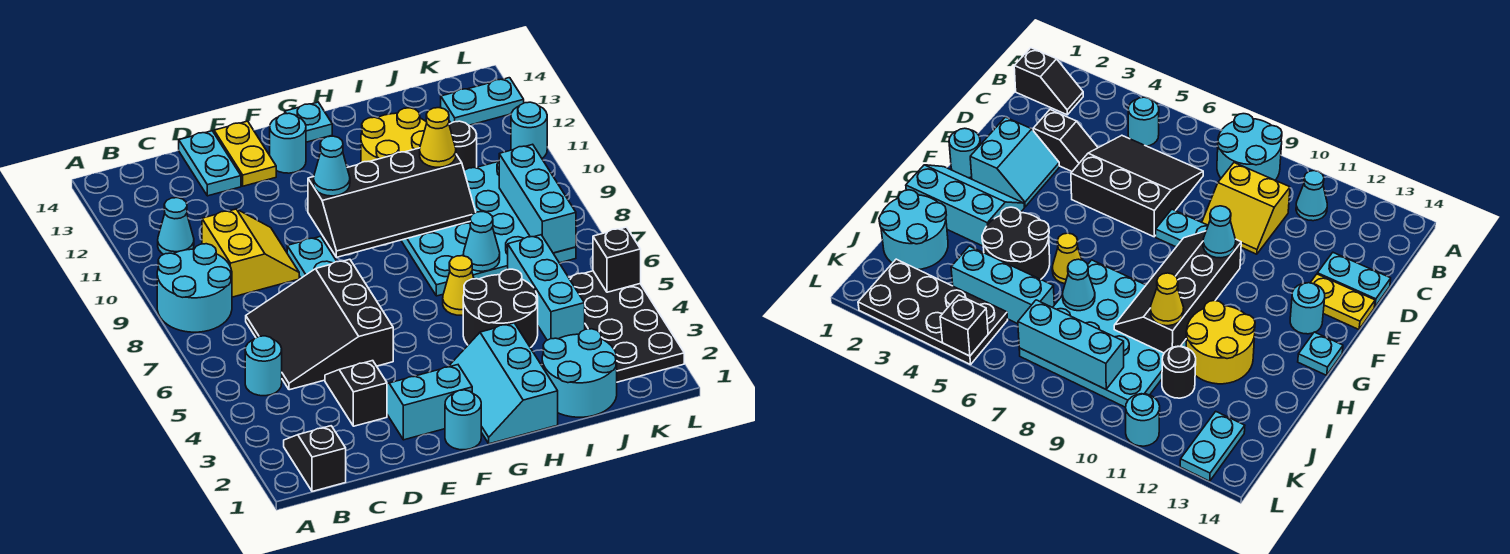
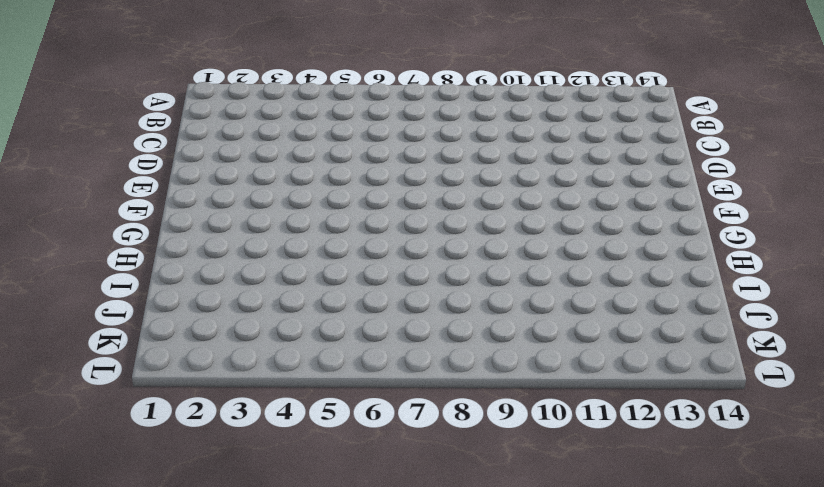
none -> cyan round brick A8:B9 level 1
none -> black slope B1:B2 level 1 top 1
none -> cyan round brick B5 level 1
none -> cyan cone B11 level 1

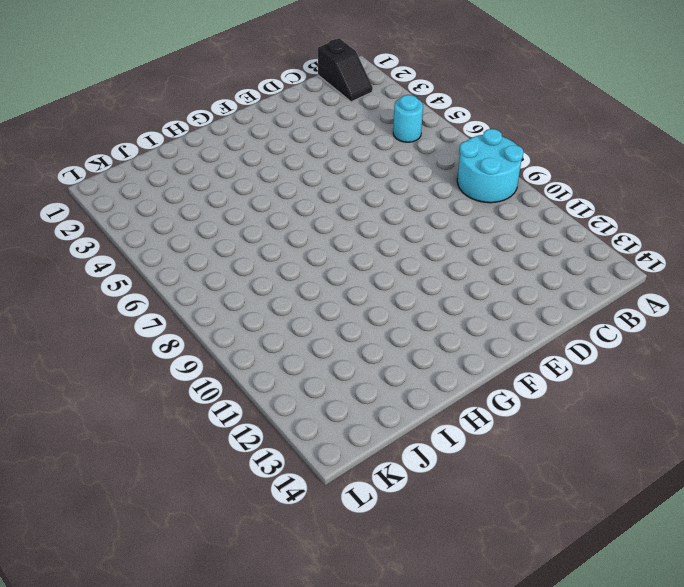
none -> cyan cone B11 level 1
none -> black slope C5:E7 level 1 top E
none -> yellow slope C9:D10 level 1 top C
none -> black slope D3:D4 level 1 top 3

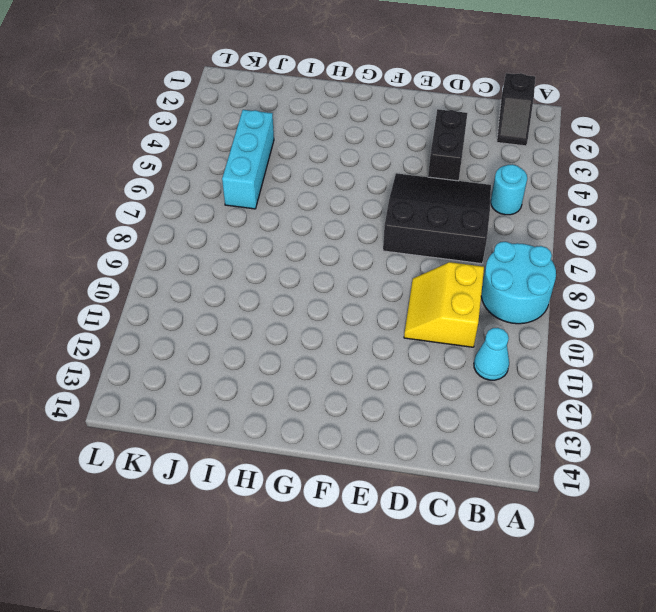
black slope C5:E7 level 1 top 7 -> black slope C5:E7 level 1 top E
black brick D3:D4 level 1 -> black slope D3:D4 level 1 top 3
none -> cyan plate D13:D14 level 1
none -> cyan slope E2:F3 level 1 top 2
none -> cyan plate E8:E9 level 1
none -> yellow plate E13:E14 level 1

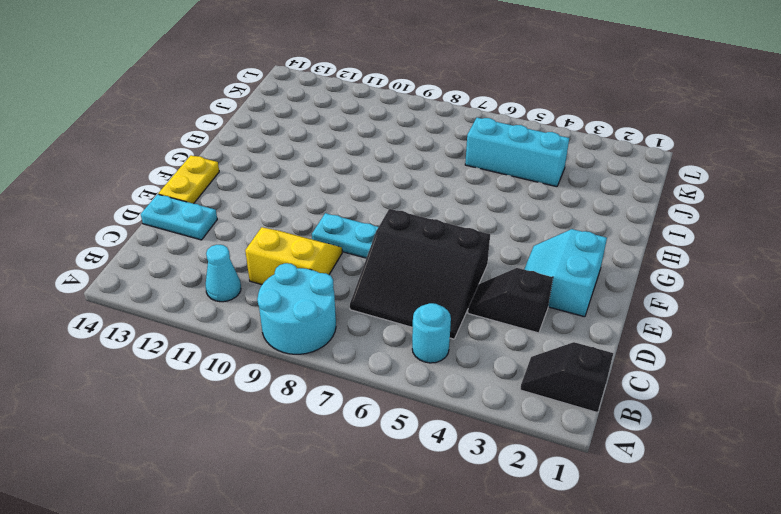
yellow plate E14:F14 level 1 -> yellow plate E13:E14 level 1
none -> cyan round brick F1 level 1
none -> cyan round brick F13 level 1
none -> cyan slope G1:H3 level 1 top H
none -> cyan plate G14 level 1

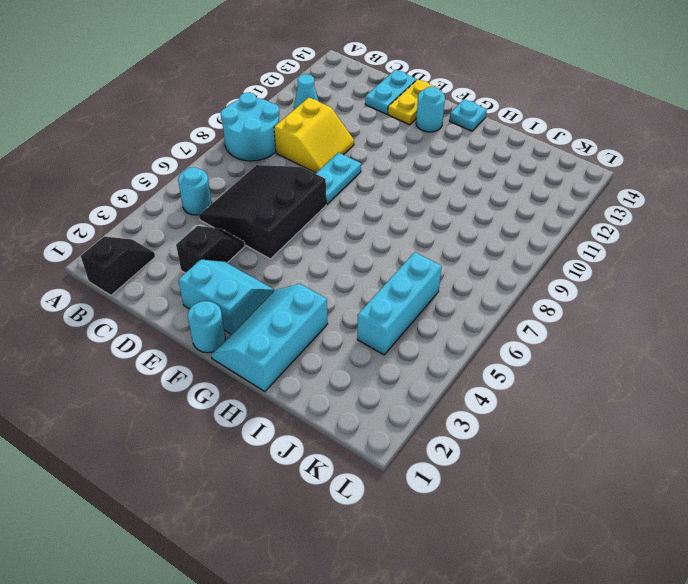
none -> black round brick H4:I5 level 1
none -> yellow cone H6 level 1
none -> cyan plate H7:K10 level 1
none -> yellow round brick H11:I12 level 1

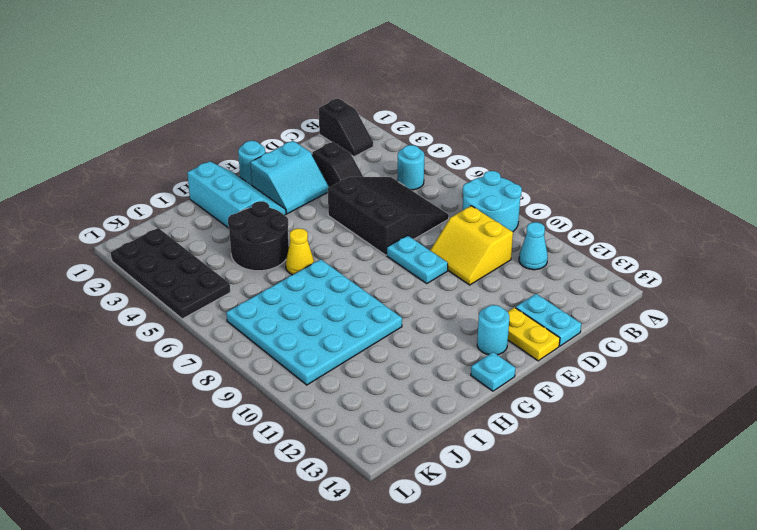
none -> yellow round brick H11:I12 level 1
none -> cyan round brick I1:J2 level 1
none -> cyan brick J4:J6 level 1
none -> black round brick J11 level 1

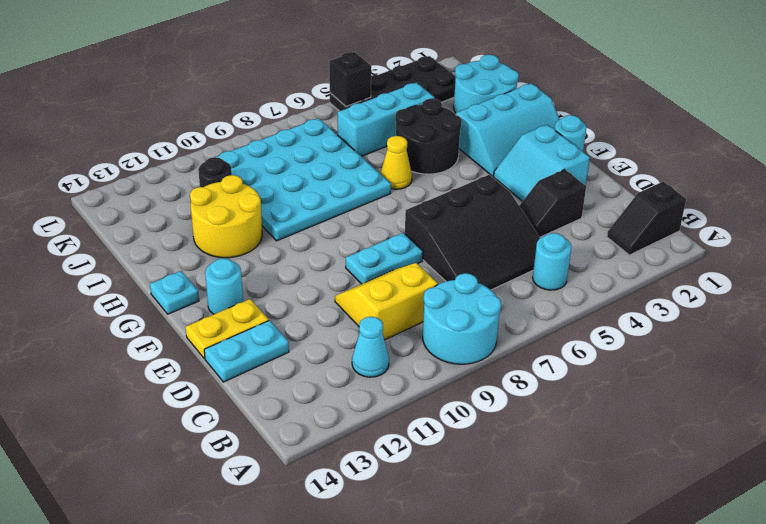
none -> cyan plate K13:L13 level 1
none -> cyan round brick L11 level 1
none -> black slope F9:I10 level 2 top 10
none -> cyan cone I7 level 2

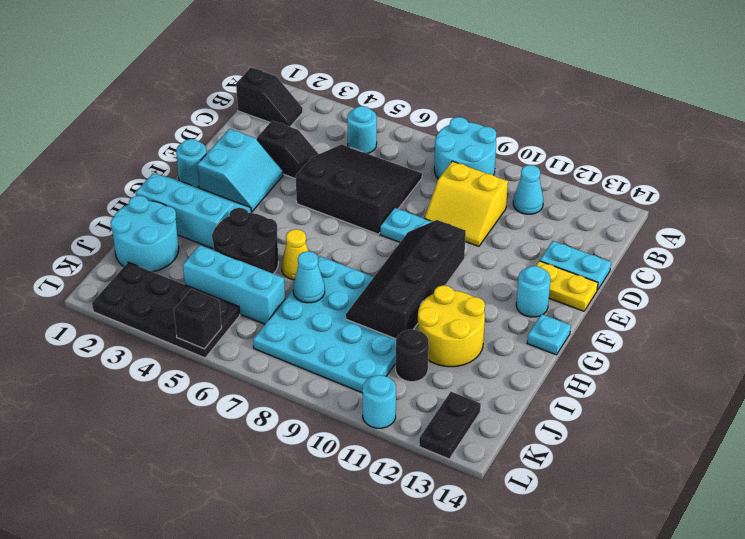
black plate K13:L13 level 1 -> cyan plate K13:L13 level 1
none -> cyan brick K7:K9 level 2
none -> cyan cone F10 level 3
none -> yellow cone I10 level 3

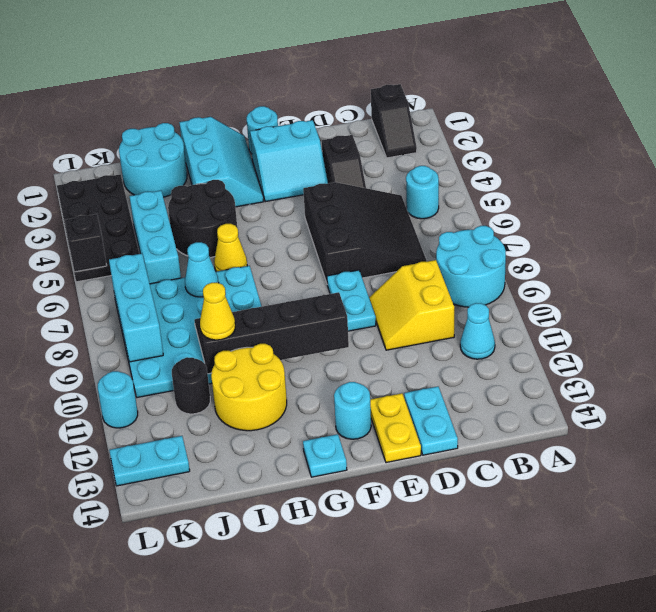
none -> cyan cone F10 level 3

